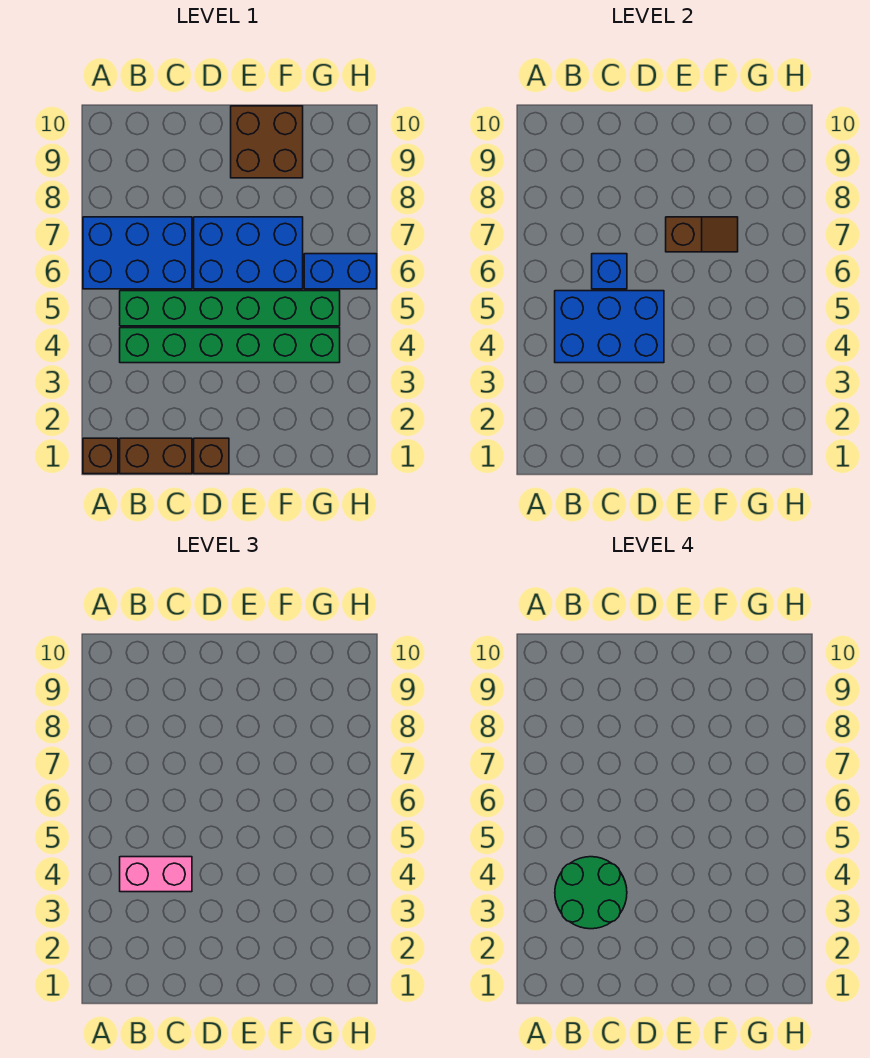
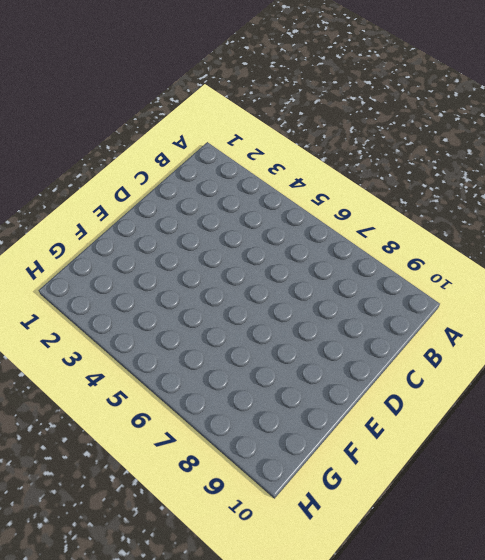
none -> brown brick A1 level 1
none -> blue brick A6:C7 level 1
none -> brown brick B1:C1 level 1

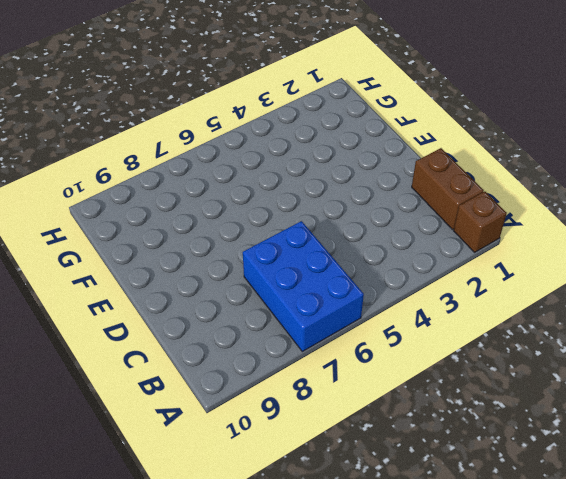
none -> green brick B4:G4 level 1
none -> green brick B5:G5 level 1
none -> brown brick D1 level 1

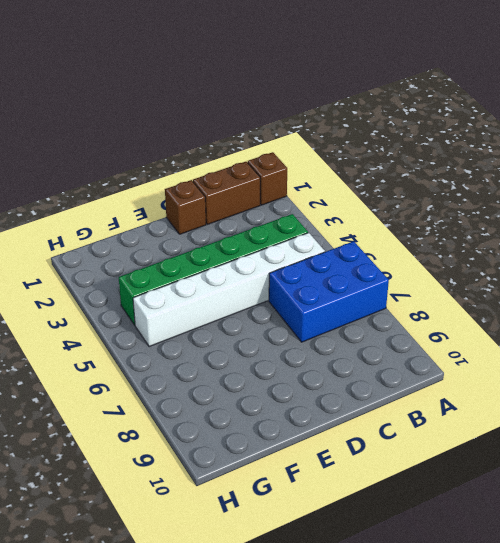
white brick B5:G5 level 1 -> green brick B5:G5 level 1
none -> blue brick D6:F7 level 1
none -> brown brick E9:F10 level 1
none -> blue brick G6:H6 level 1

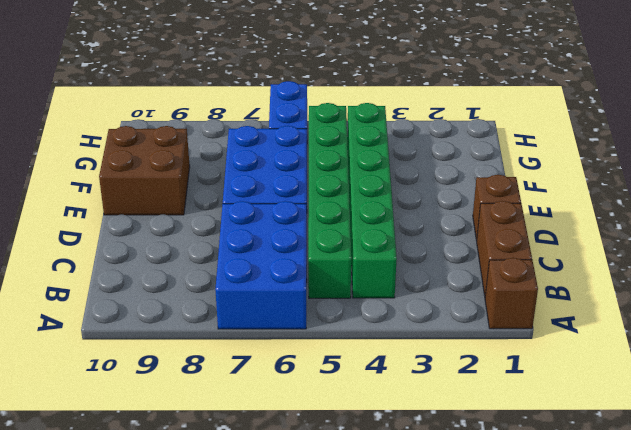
none -> blue brick B4:D5 level 2
none -> blue brick C6 level 2
none -> brown slope E7:F7 level 2 top E

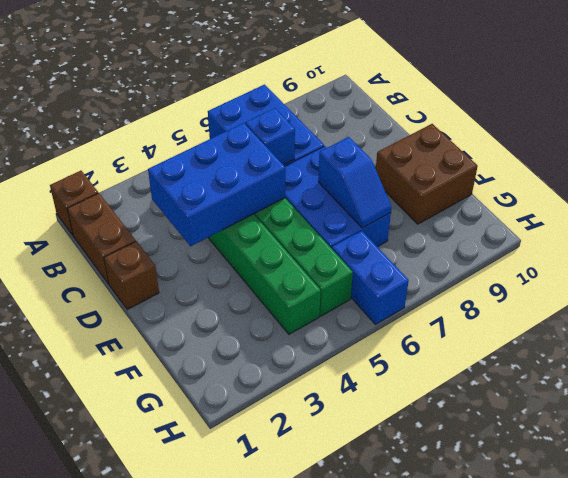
blue brick C3:D5 level 2 -> blue brick B4:D5 level 2
blue slope E7:F7 level 2 top E -> brown slope E7:F7 level 2 top E
none -> pink brick B4:C4 level 3
none -> green round brick B3:C4 level 4

